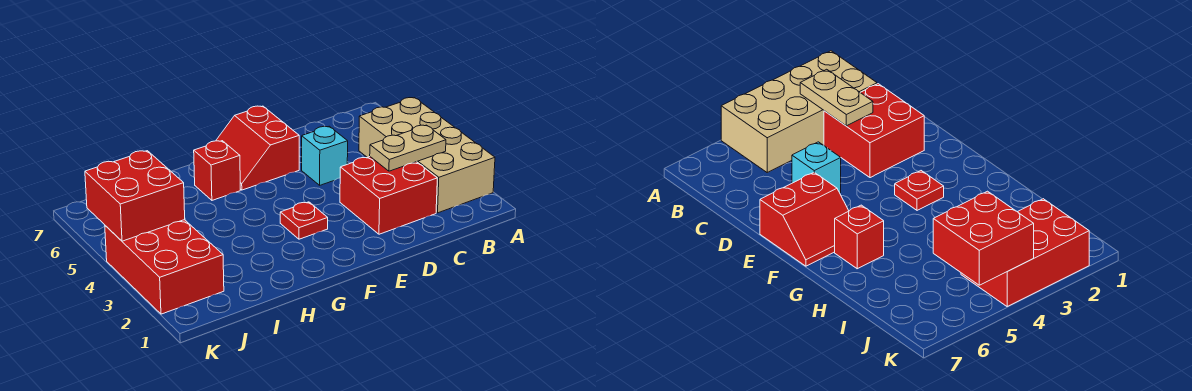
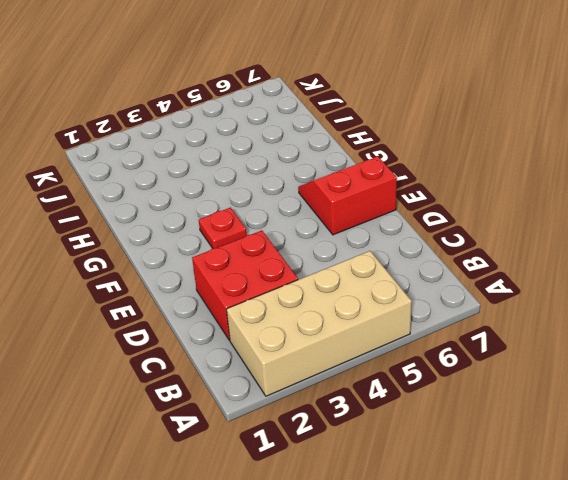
none -> cyan brick D5 level 1
none -> red brick G6 level 1

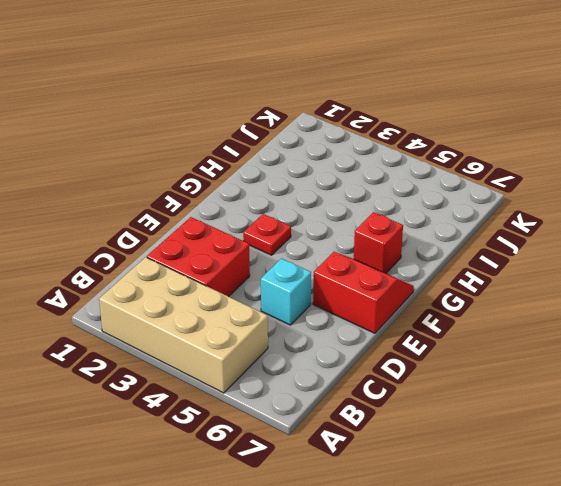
none -> red brick J2:K4 level 1
none -> tan plate B3:C3 level 2

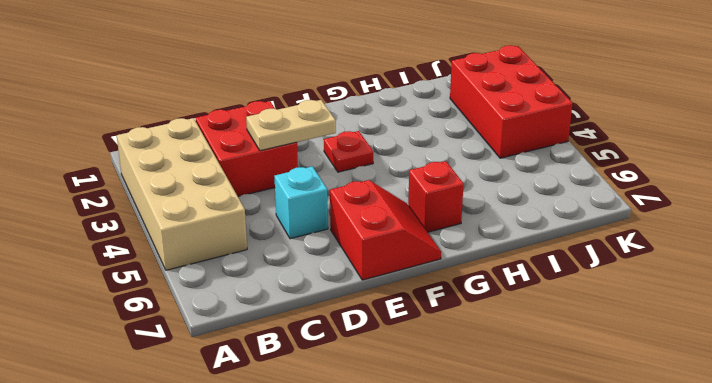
tan plate D3:E3 level 2 -> tan plate B3:C3 level 2
none -> red brick J4:K5 level 2

